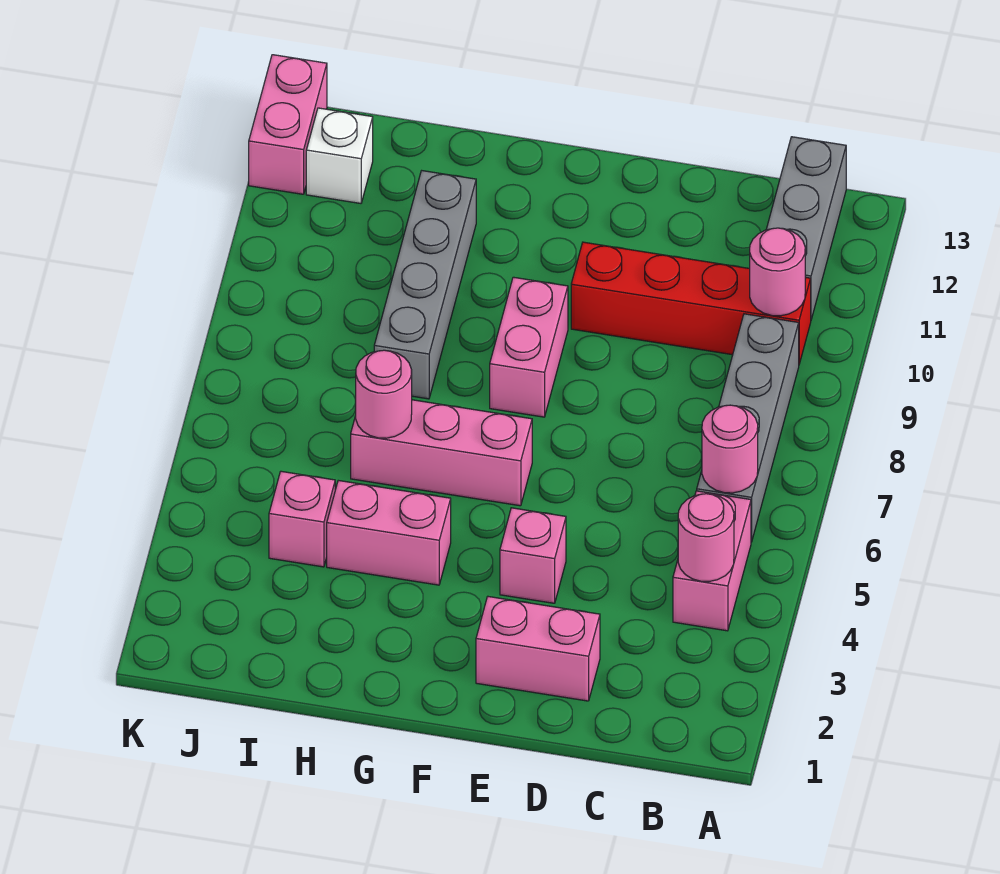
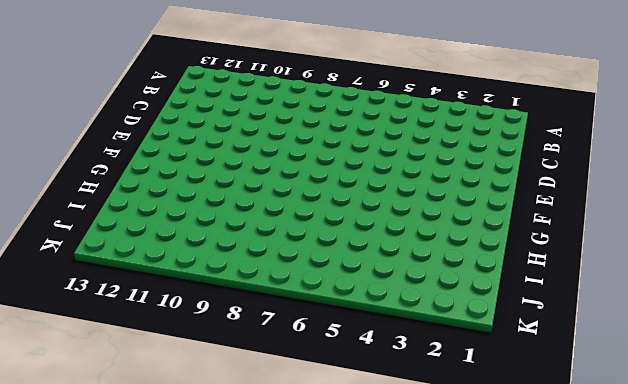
none -> pink brick B4:B5 level 1
none -> grey brick B6:B9 level 1
none -> red brick B10:E10 level 1

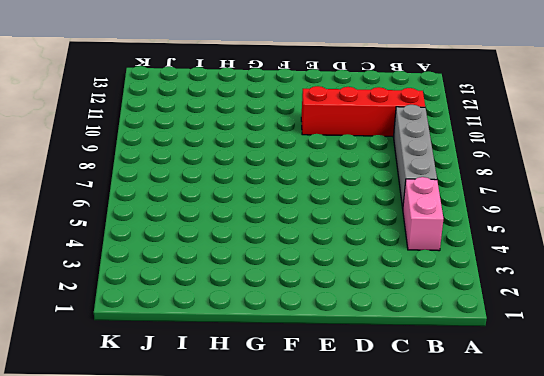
none -> grey brick B11:B13 level 1
none -> pink brick D2:E2 level 1
none -> pink brick E4 level 1

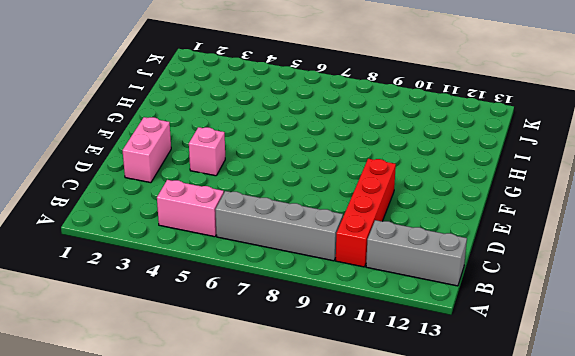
none -> pink brick F6:H6 level 1
none -> pink brick F8:F9 level 1
none -> pink brick G4:H4 level 1

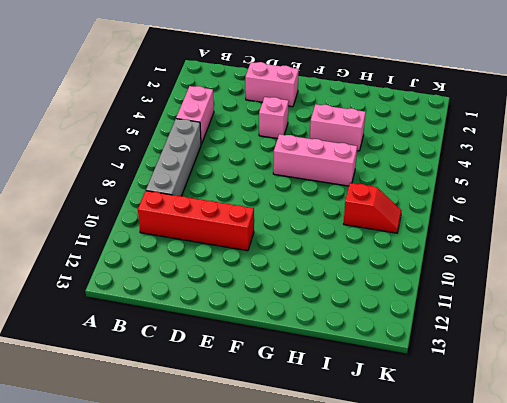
red slope I8:J8 level 1 top I -> none
none -> grey brick B11:B13 level 1
none -> pink brick F8:F9 level 1
none -> grey brick H8:H11 level 1

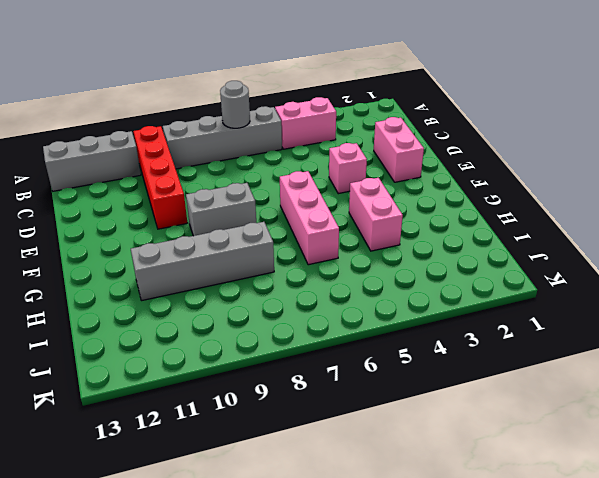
grey round brick B7 level 2 -> none
grey brick F8:F9 level 1 -> pink brick F8:F9 level 1
none -> pink brick I4 level 1
none -> white brick J12 level 1
none -> pink brick K12:K13 level 1

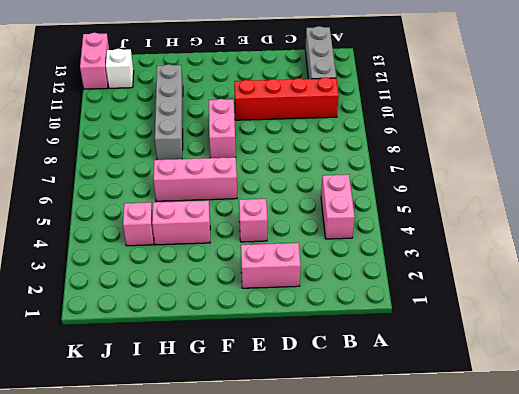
none -> grey brick B6:B9 level 1
none -> pink round brick B4 level 2
none -> pink round brick B6 level 2

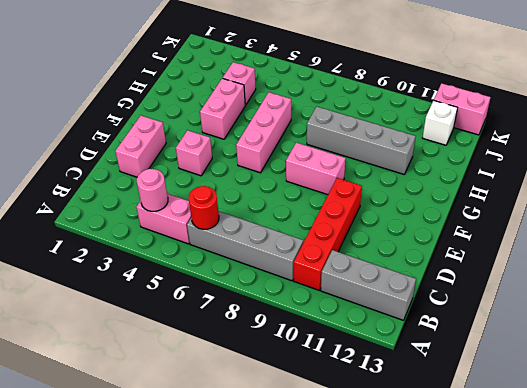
red round brick B6 level 2 -> pink round brick B6 level 2
none -> pink round brick B10 level 2
none -> pink round brick H6 level 2

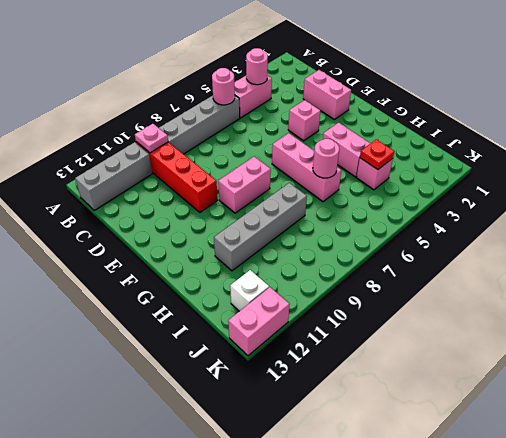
pink plate B10 level 2 -> pink round brick B10 level 2
red plate I4 level 2 -> none

